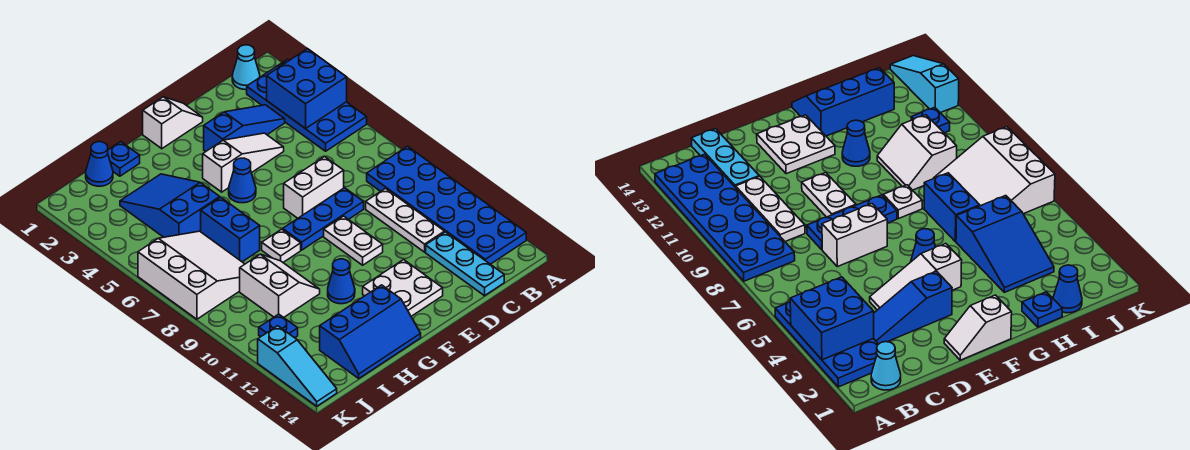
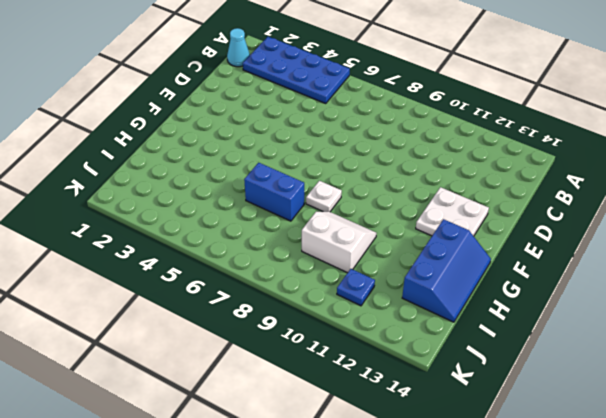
none -> blue plate A8:B13 level 1
none -> blue slope C3:E3 level 1 top E
none -> white plate C9:C11 level 1

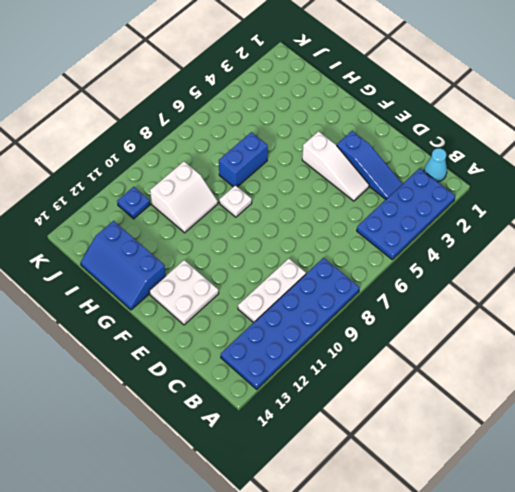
none -> cyan plate C12:C14 level 1
none -> white brick D7:E7 level 1
none -> blue plate D8:F8 level 1

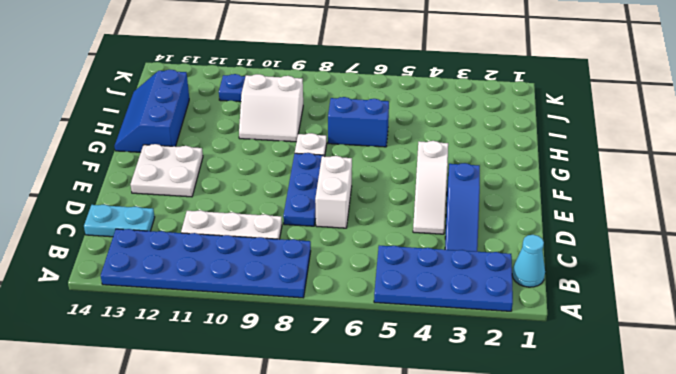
cyan plate C13:C14 level 1 -> cyan plate C12:C14 level 1
none -> white slope E1:F1 level 1 top F
none -> white plate E9:E10 level 1
none -> blue cone F5 level 1

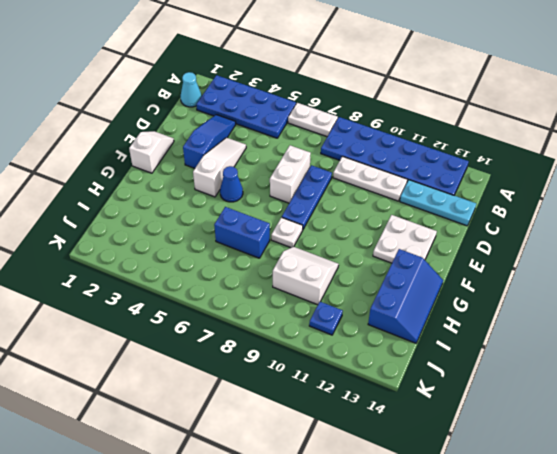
white plate A6:A7 level 1 -> white plate E9:E10 level 1
none -> blue cone G11 level 1
none -> blue plate H1 level 1
none -> blue slope H3:I5 level 1 top 5

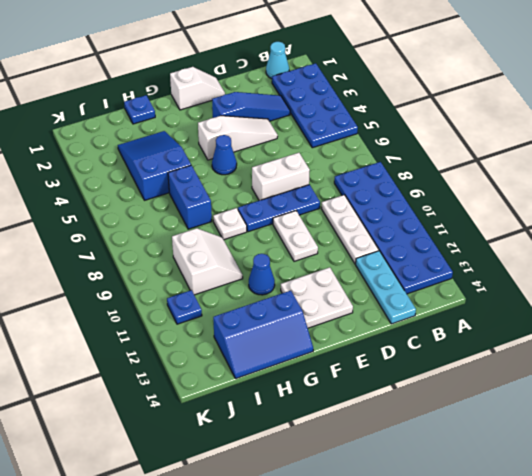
none -> blue cone I1 level 1
none -> white slope I6:K8 level 1 top K
none -> cyan slope K12:K14 level 1 top 12

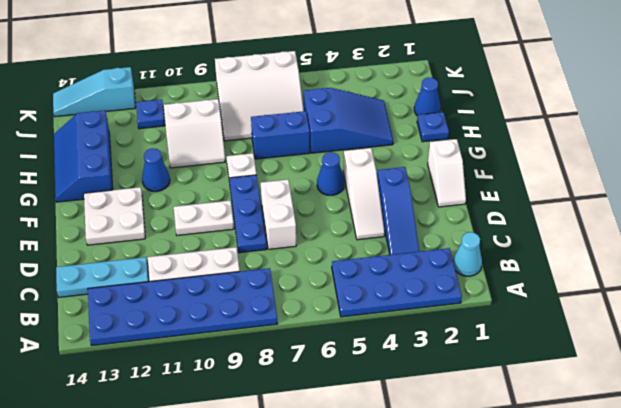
none -> blue brick A3:B4 level 2

